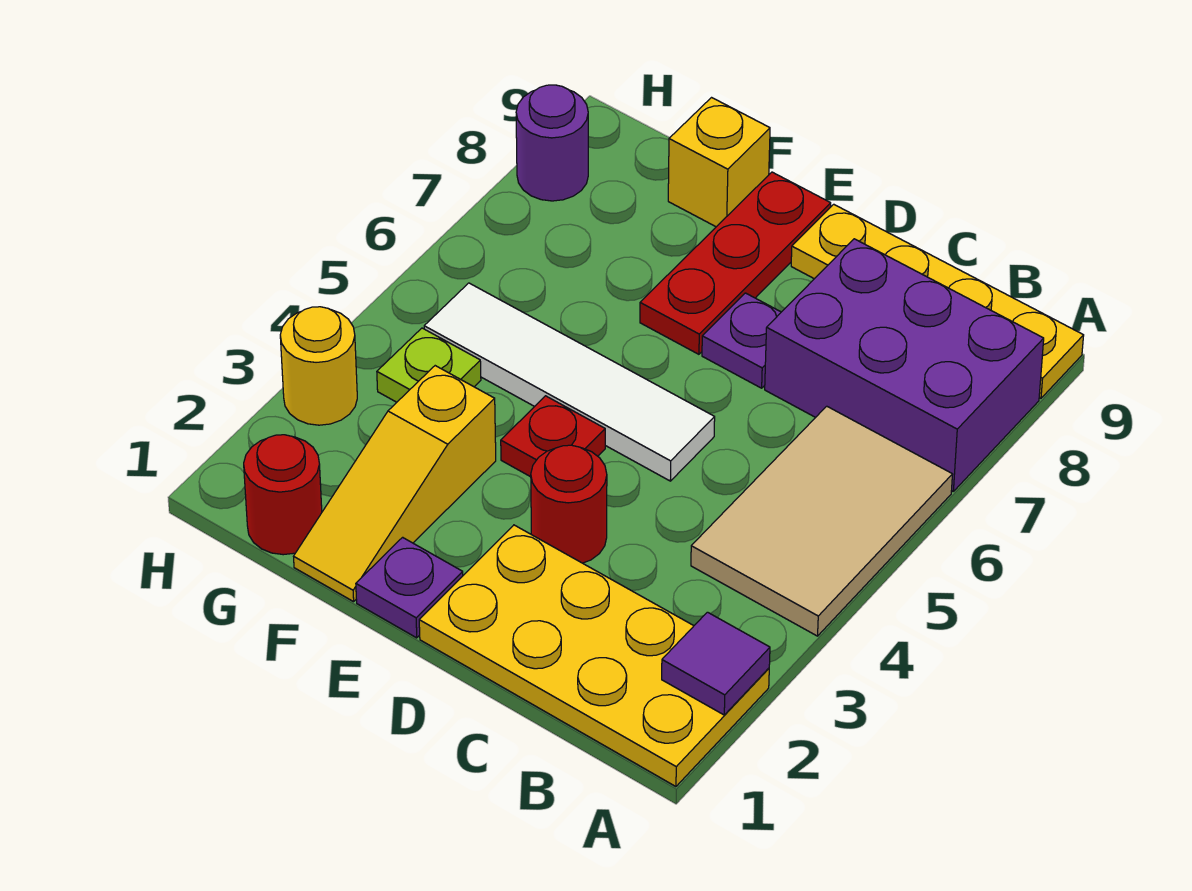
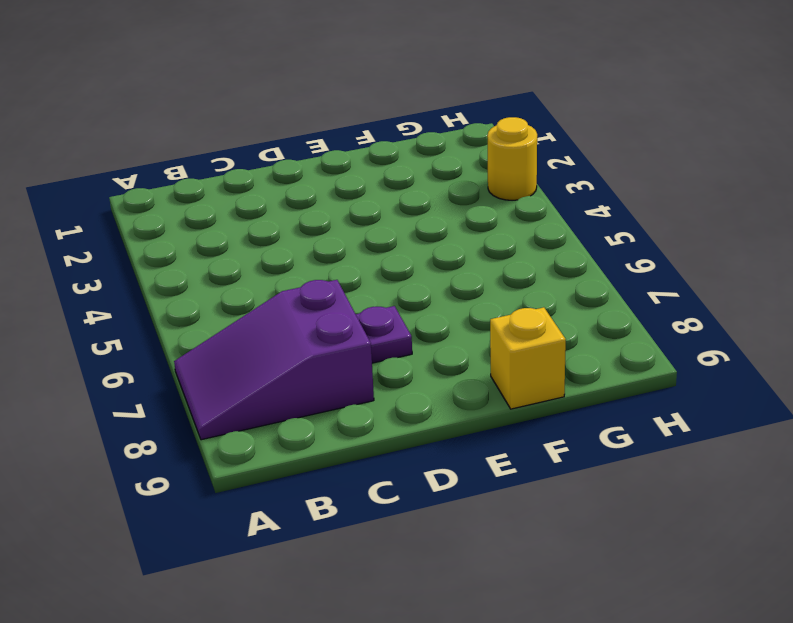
purple slope A7:C8 level 1 top C -> purple brick A7:C8 level 1
none -> yellow plate A1:D2 level 1
none -> tan tile A4:B6 level 1
none -> yellow plate A9:D9 level 1

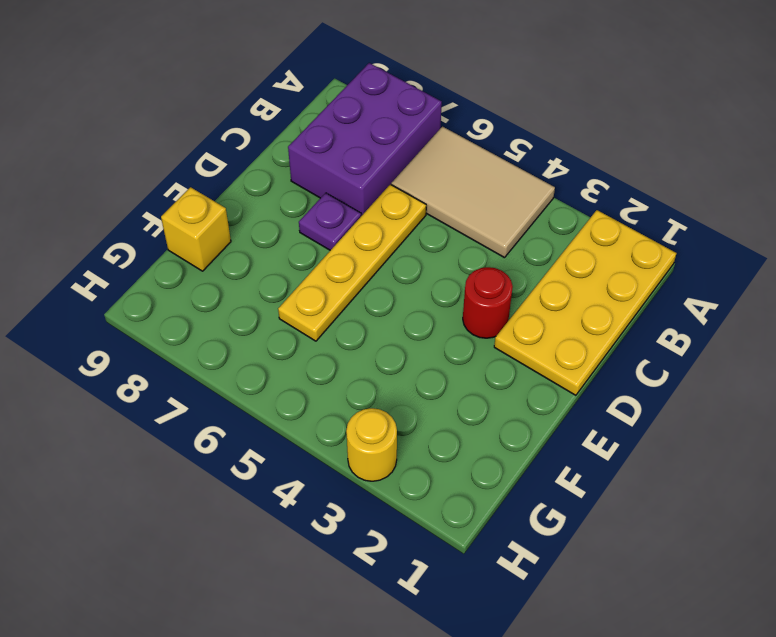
yellow plate C6:F6 level 1 -> yellow plate A9:D9 level 1
none -> white tile D5:G5 level 1
none -> purple plate E1 level 1
none -> red plate E4 level 1

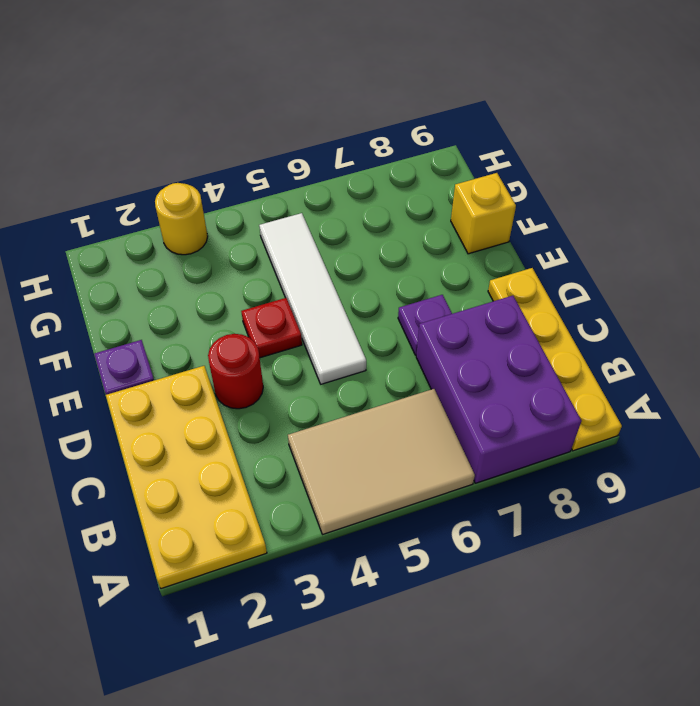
none -> red plate E7:E9 level 1
none -> yellow slope F1:F3 level 1 top 3
none -> red round brick G1 level 1

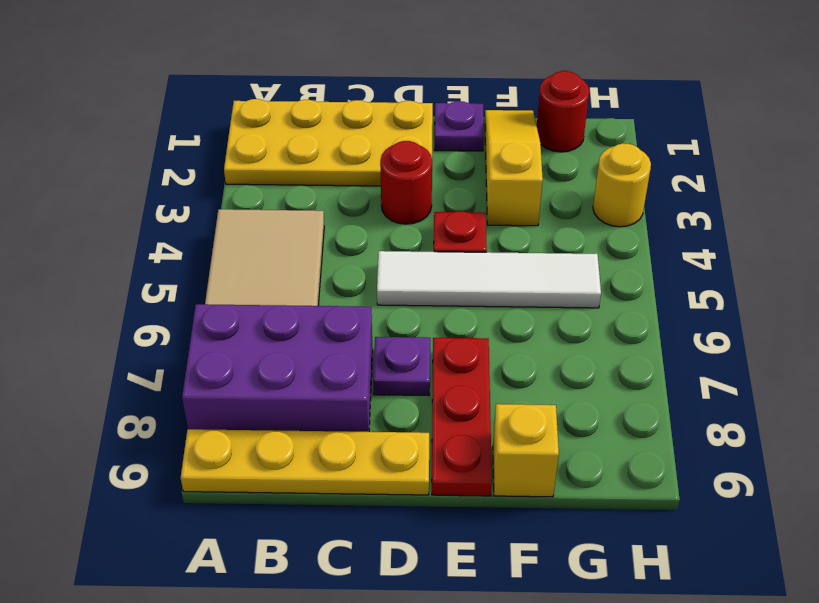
none -> lime plate G4 level 1
none -> purple round brick H8 level 1
none -> purple tile A2 level 2

